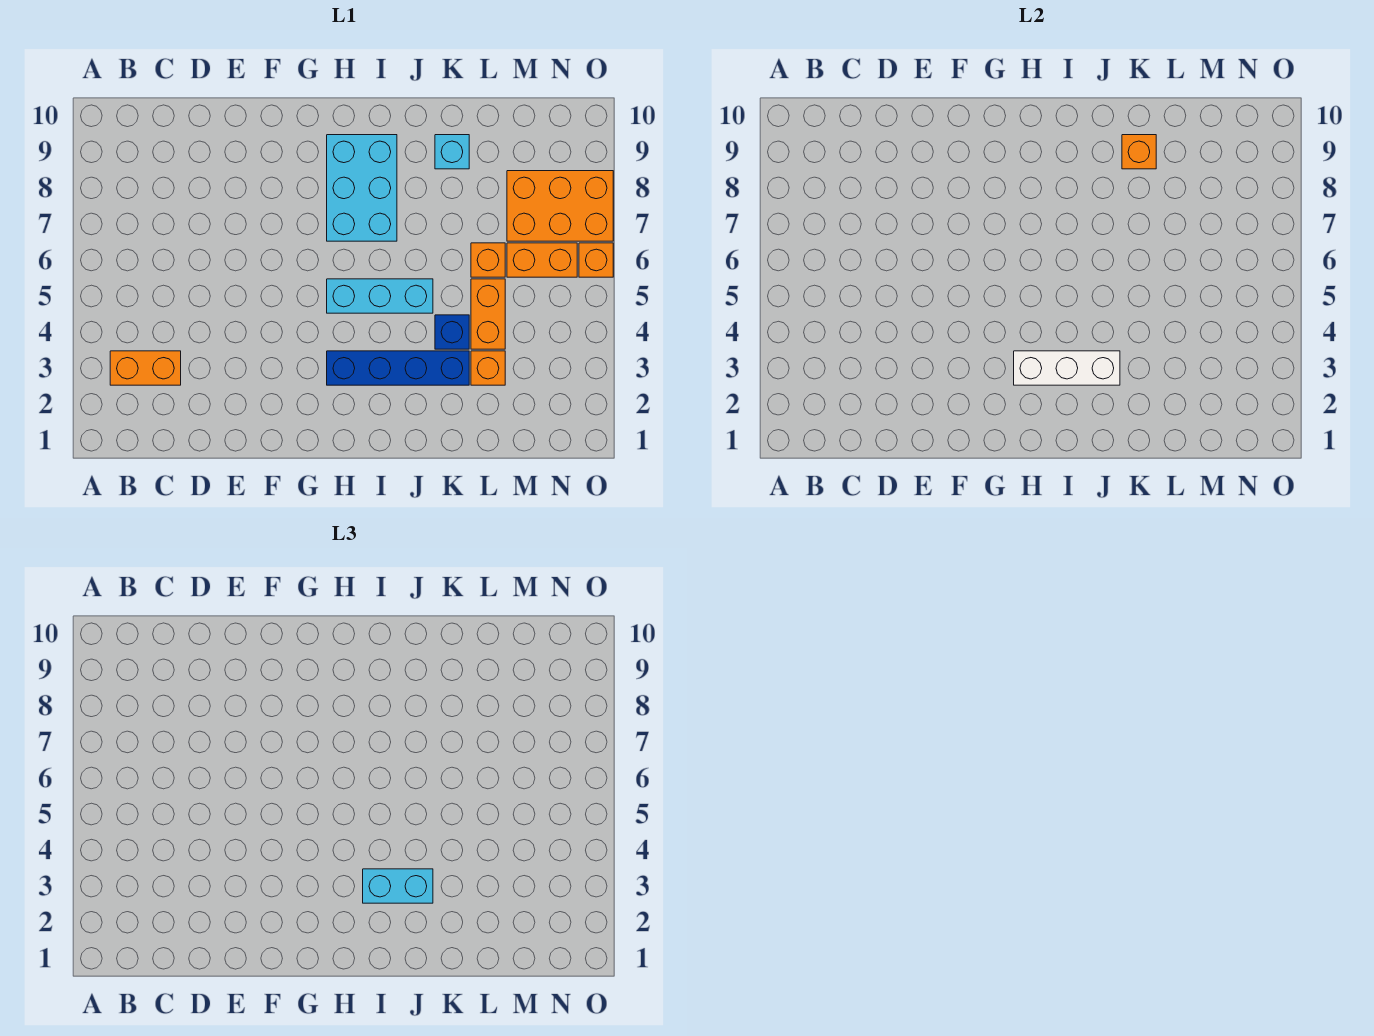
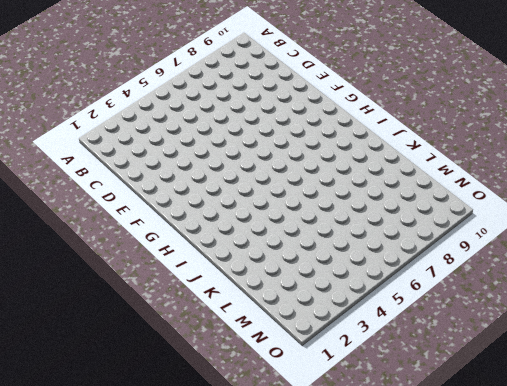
none -> orange brick B3:C3 level 1
none -> blue brick H3:K3 level 1
none -> cyan brick H5:J5 level 1

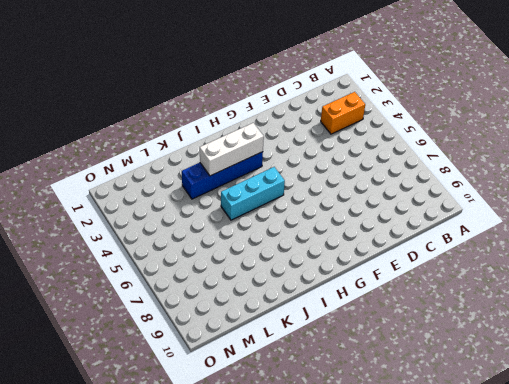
none -> cyan brick H7:I9 level 1
none -> blue brick K4 level 1
none -> cyan brick K9 level 1

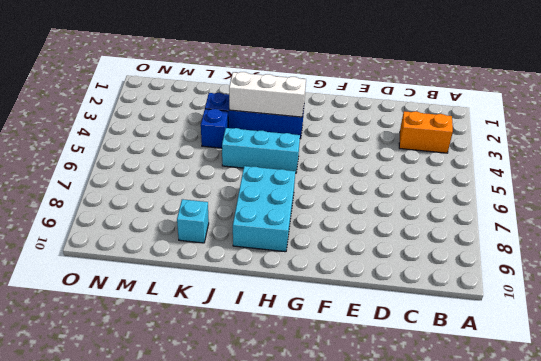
none -> orange brick L3 level 1
none -> orange brick L4:L5 level 1
none -> orange brick L6 level 1

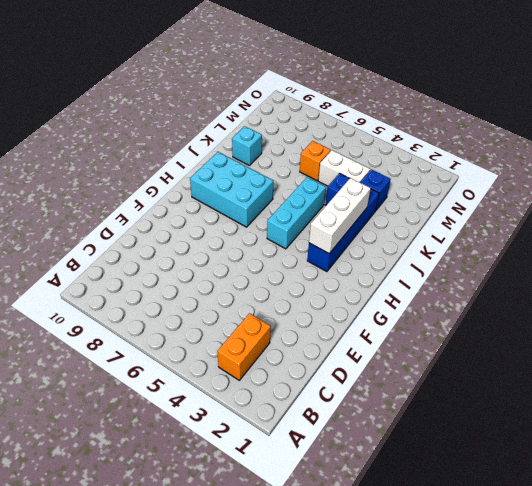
blue brick L3 level 1 -> orange brick L3 level 1
white brick L4:L5 level 1 -> orange brick L4:L5 level 1
none -> orange brick M6:N6 level 1
none -> orange brick M7:O8 level 1
none -> orange brick O6 level 1

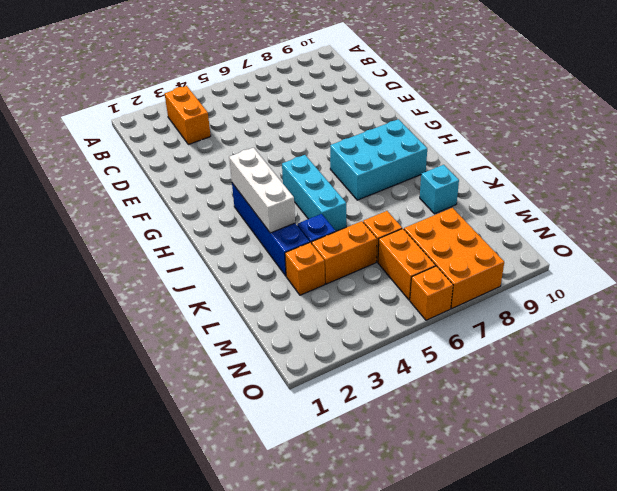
none -> orange brick K9 level 2
none -> cyan brick I3:J3 level 3

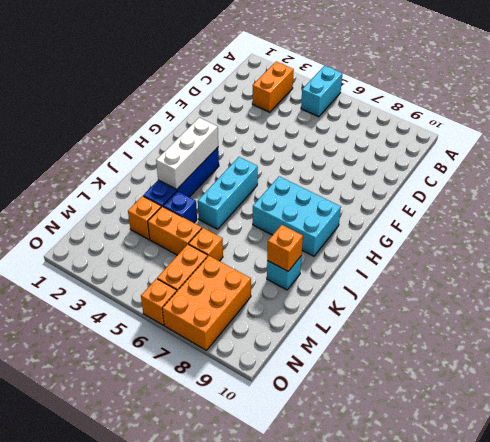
cyan brick A5:B5 level 1 -> cyan brick I3:J3 level 3

